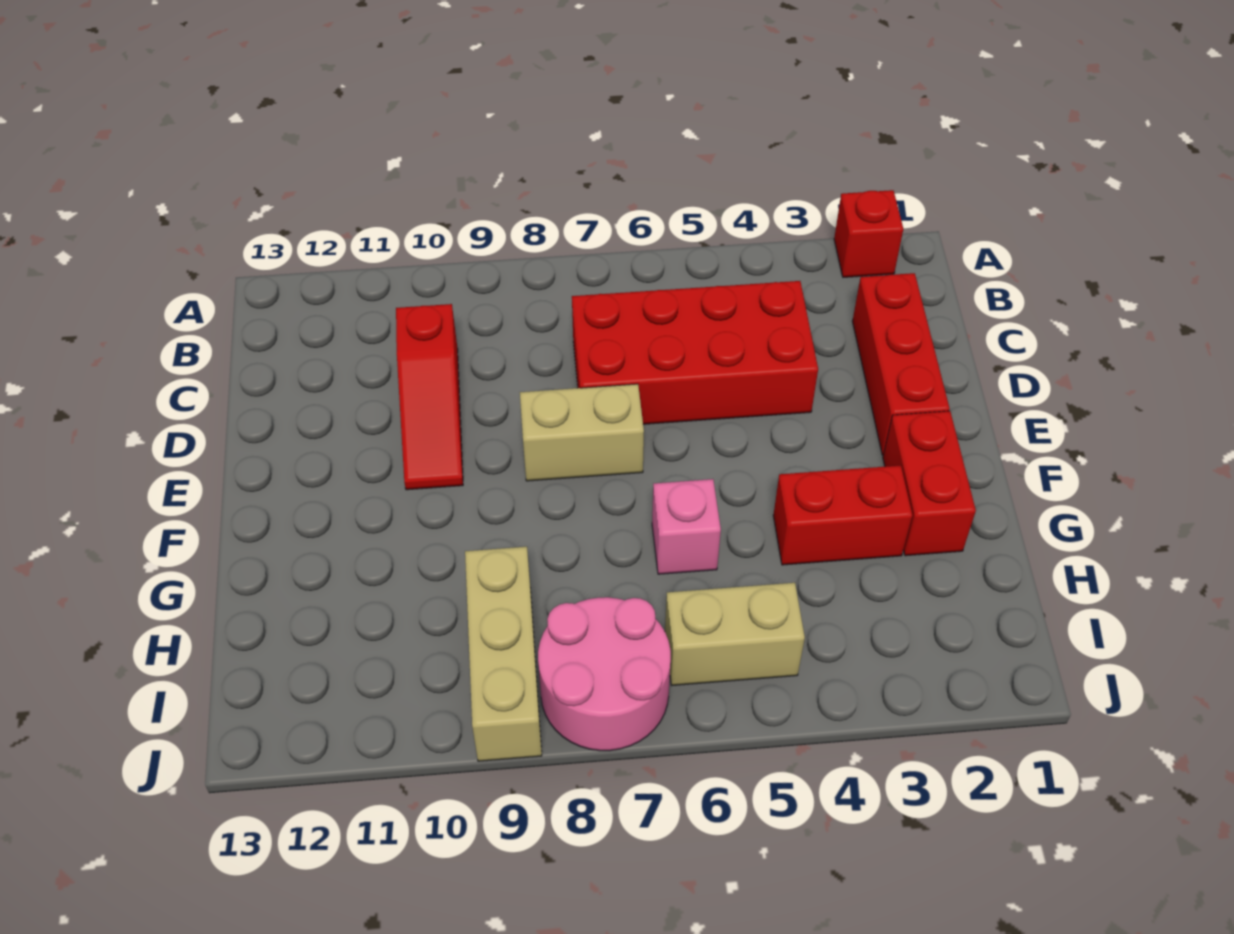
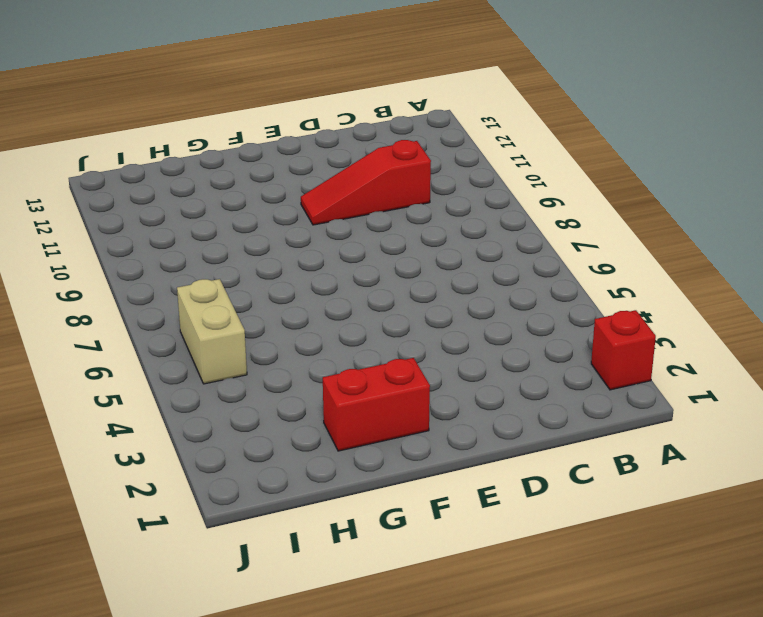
none -> red brick C2:E2 level 1
none -> red brick C4:D7 level 1

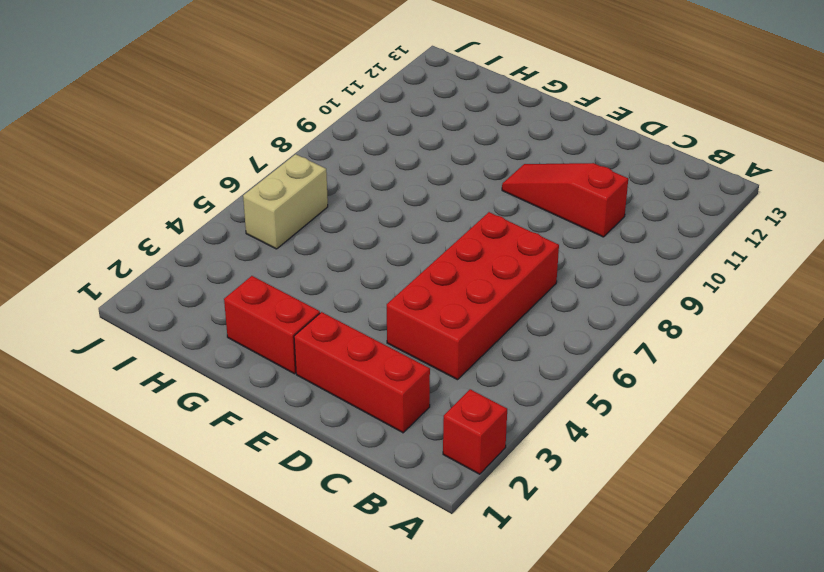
none -> tan brick E7:E8 level 1
none -> red brick G3:G4 level 1

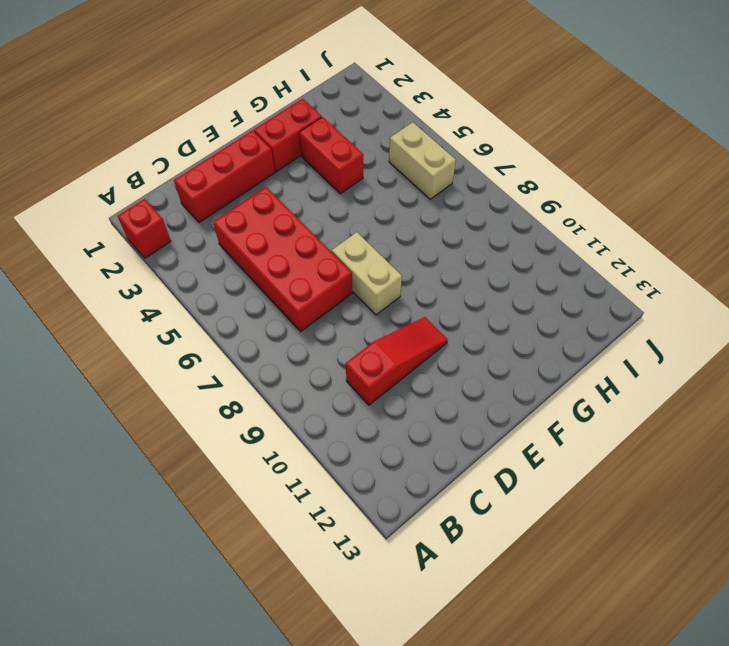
none -> pink brick G6 level 1
none -> tan brick H9:J9 level 1

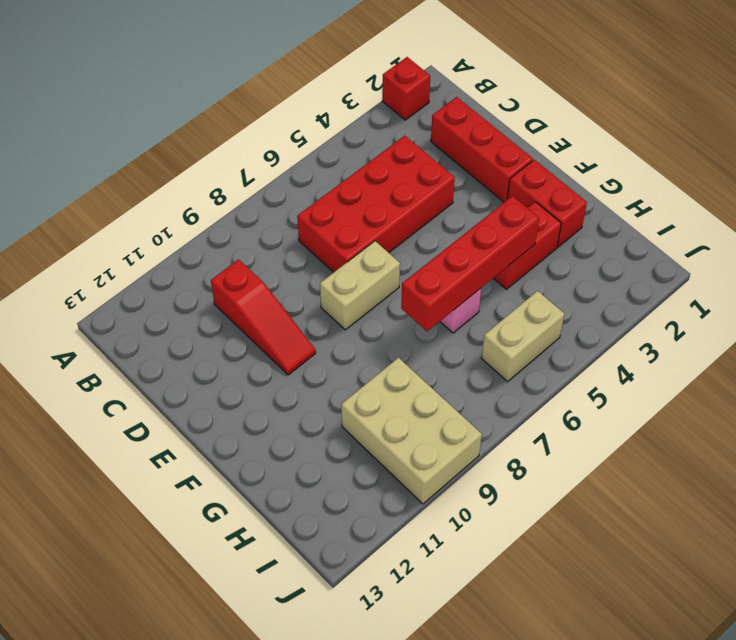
red brick G4:G7 level 2 -> none
tan brick H9:J10 level 1 -> tan brick H9:J9 level 1
none -> pink round brick I7:J8 level 1

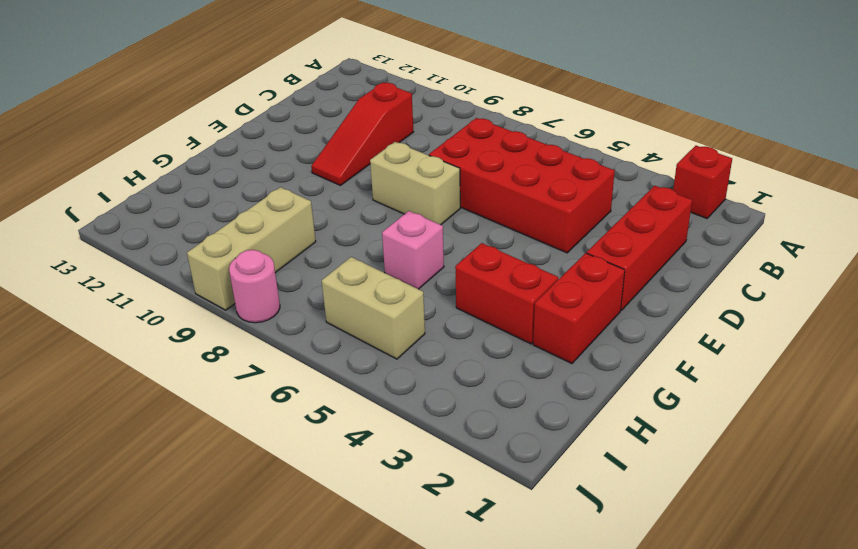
pink round brick J8 level 1 -> pink round brick I7:J8 level 1

